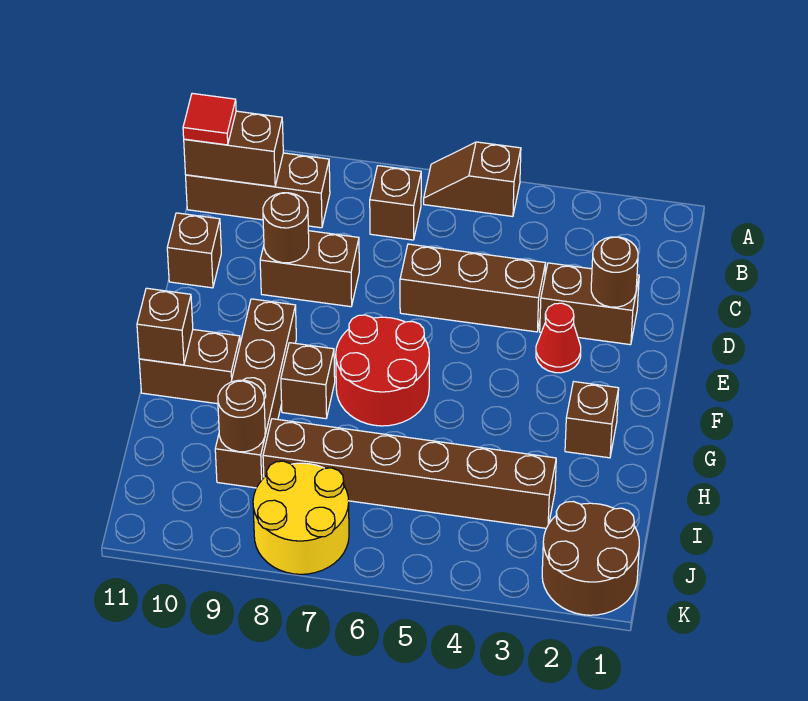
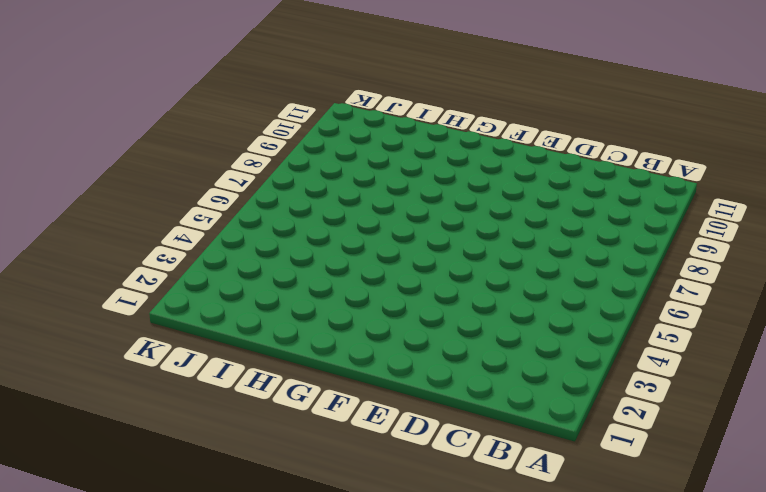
none -> brown slope A5:A6 level 1 top 5
none -> brown brick B7 level 1
none -> brown brick B9:B11 level 1

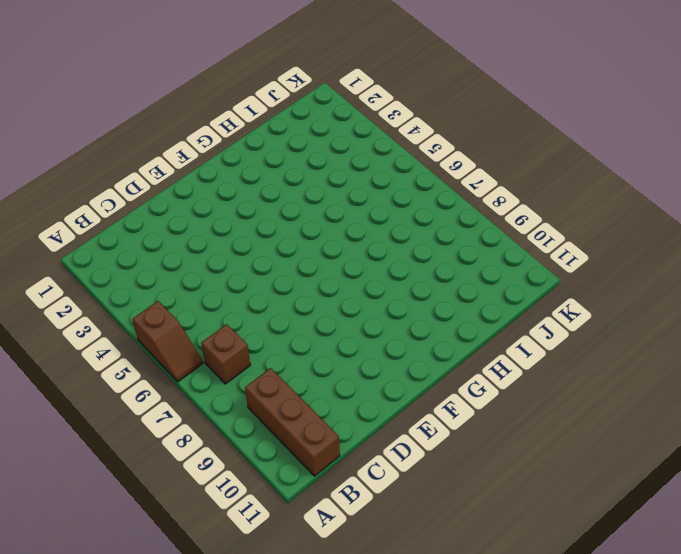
none -> brown brick D2:D3 level 1
none -> brown brick D4:D6 level 1
none -> brown brick D8:D9 level 1

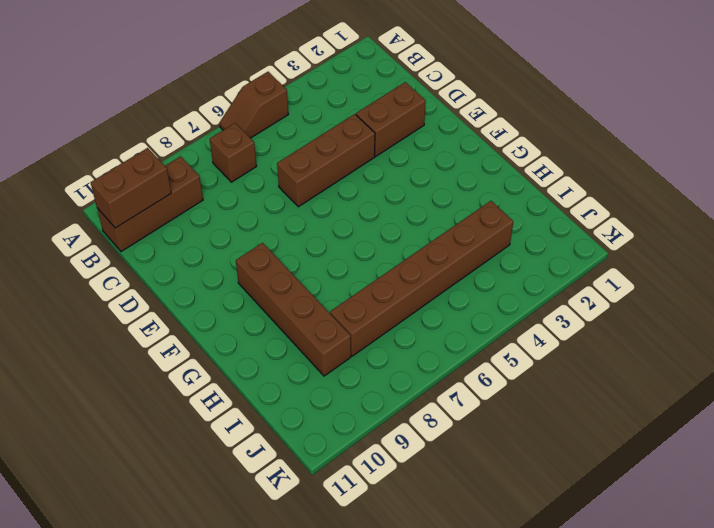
none -> brown brick D8:D9 level 1
none -> brown brick D11 level 1
none -> red cone E3 level 1

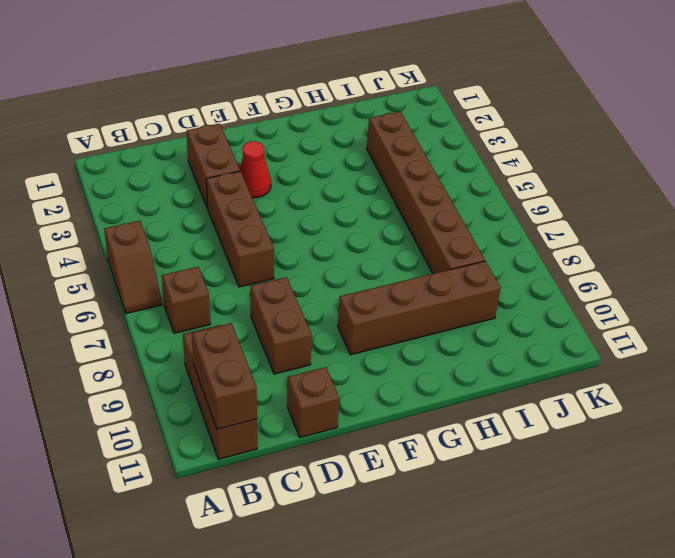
none -> red round brick F6:G7 level 1
none -> brown brick G2 level 1
none -> brown brick G8 level 1

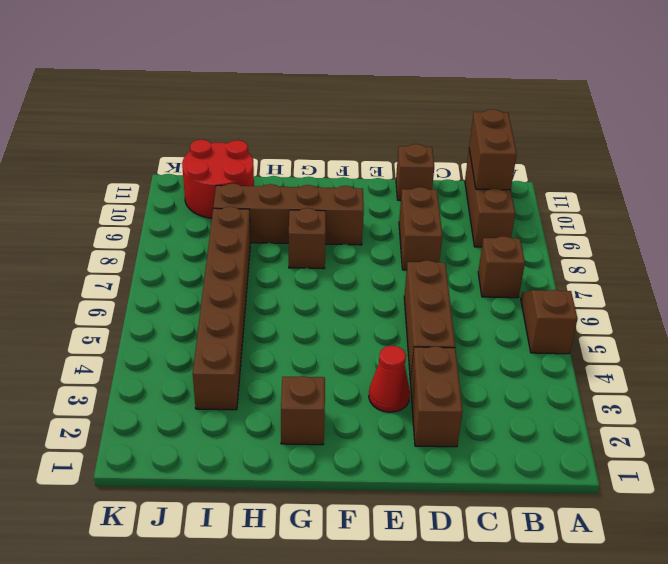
red round brick I10:J11 level 1 -> red round brick F6:G7 level 1
none -> brown brick G10:G11 level 1
none -> brown round brick J1:K2 level 1
none -> yellow round brick J7:K8 level 1

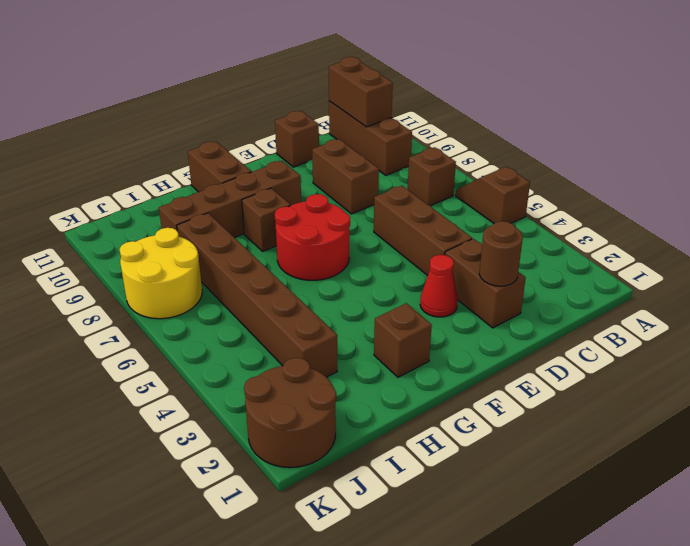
none -> brown round brick D9 level 2
none -> brown brick G11 level 2
none -> brown round brick I9 level 2

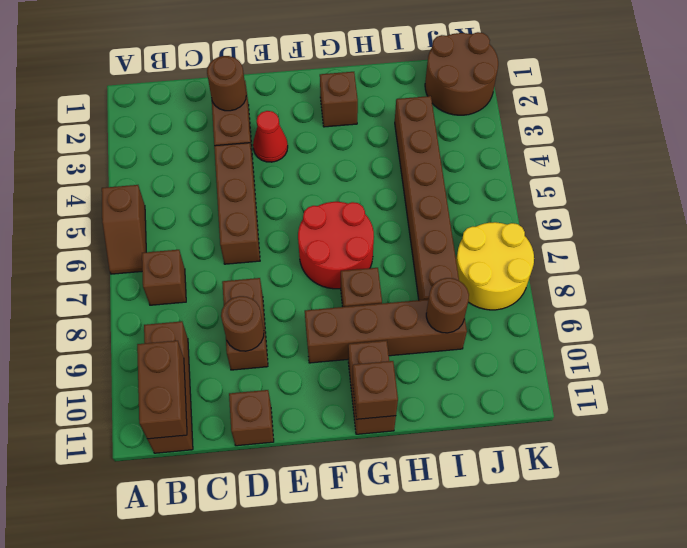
none -> red tile B11 level 3

